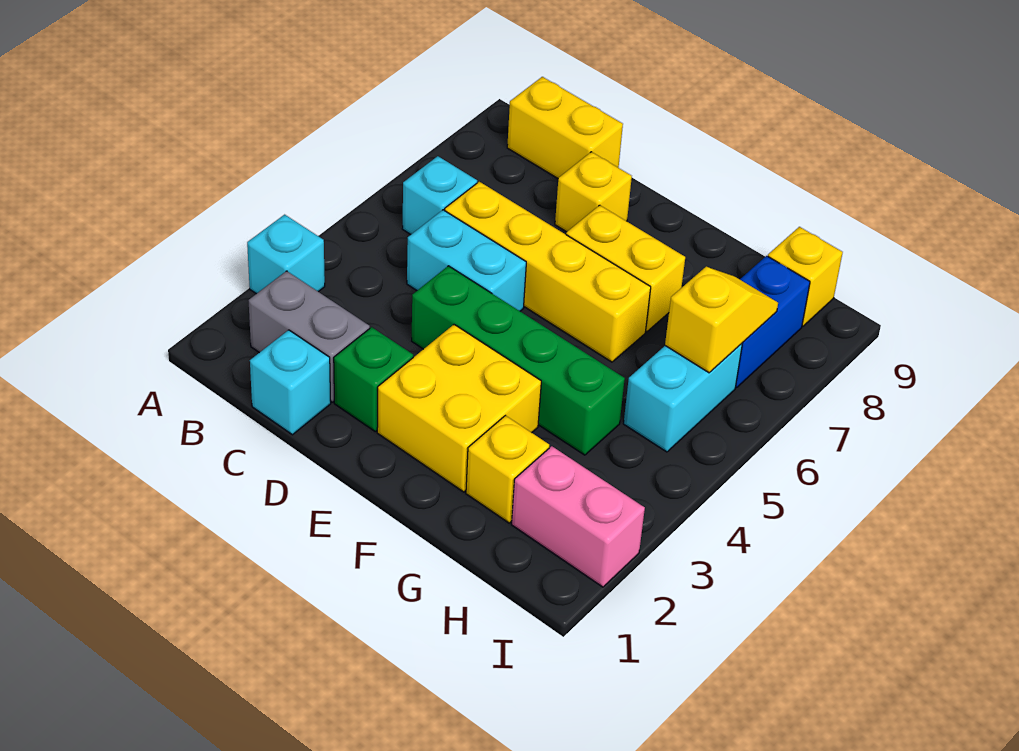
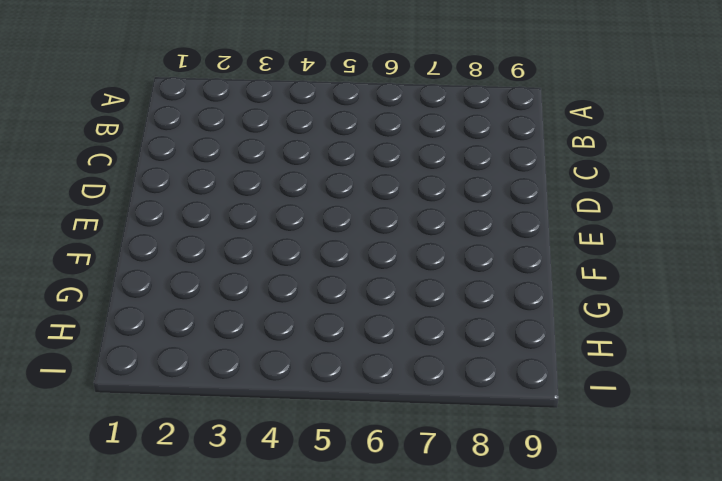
none -> cyan brick A3 level 1
none -> grey brick B2:C2 level 1
none -> cyan brick B6 level 1

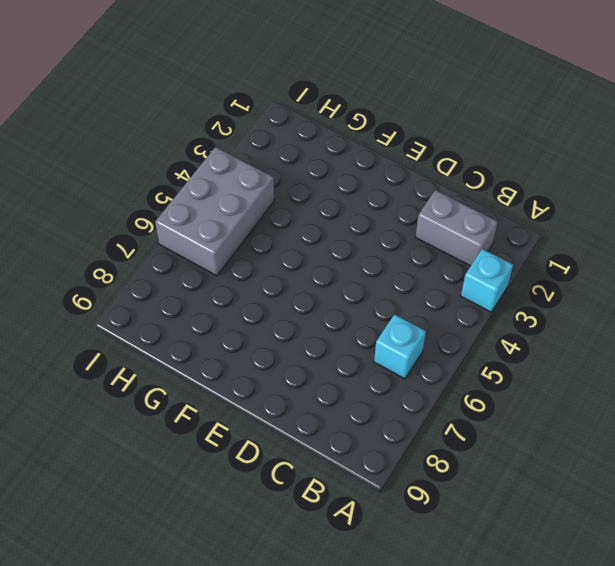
grey brick H4:I6 level 1 -> cyan brick H5:H6 level 1
none -> yellow brick B9:C9 level 1
none -> cyan brick C1 level 1
none -> cyan brick C5:D5 level 1

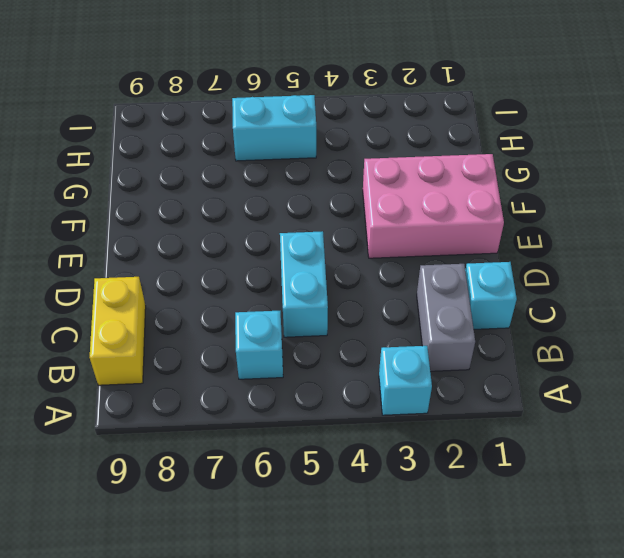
pink brick E1:F3 level 1 -> yellow brick E2:F3 level 1
none -> yellow brick C6:F6 level 1
none -> green brick D2 level 1
none -> green brick D4:G4 level 1

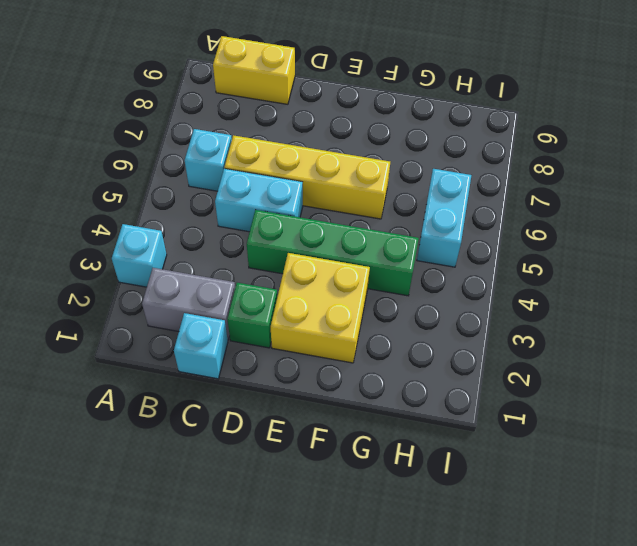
none -> yellow brick D8 level 1
none -> yellow brick E7:F7 level 1
none -> yellow brick G2 level 1

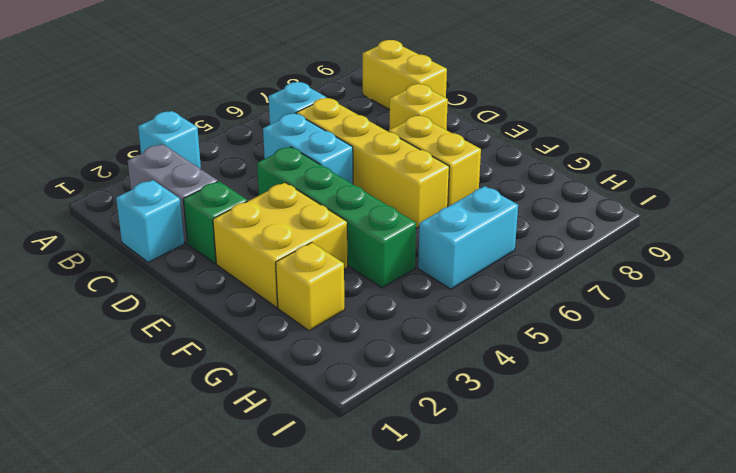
none -> pink brick H2:I2 level 1
none -> blue brick H7:H8 level 1
none -> yellow brick H9 level 1

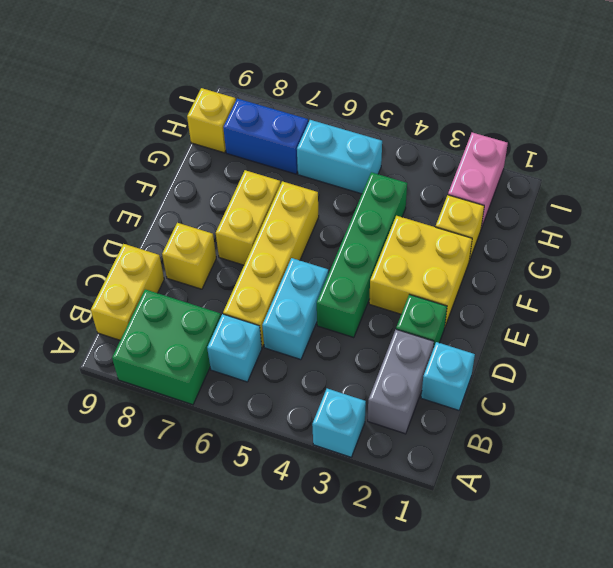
green brick A7:B8 level 1 -> none
none -> yellow slope H6:H7 level 2 top 6

